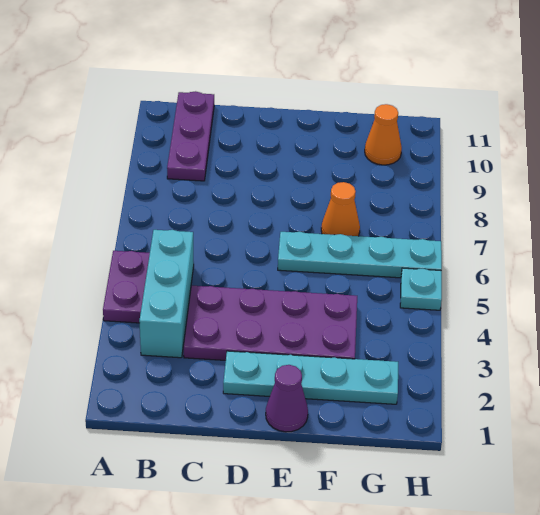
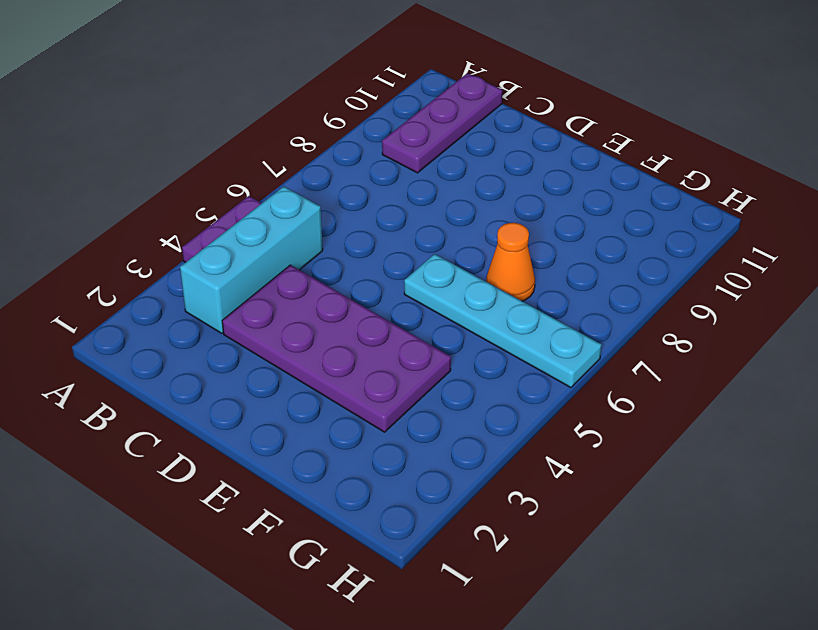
none -> cyan plate D2:G2 level 1
none -> purple cone E1 level 1

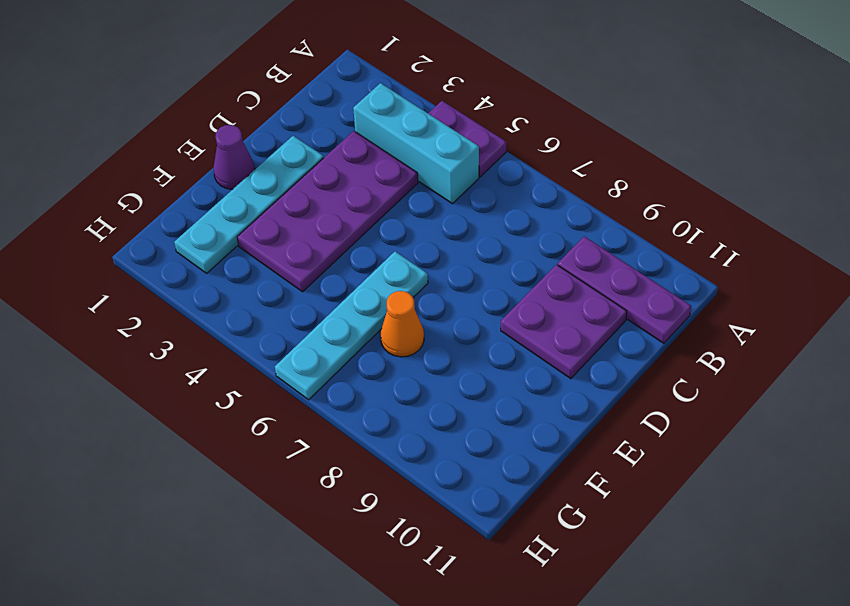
purple plate C9:D10 level 1 -> none
none -> orange cone G10 level 1
none -> cyan plate H5 level 1

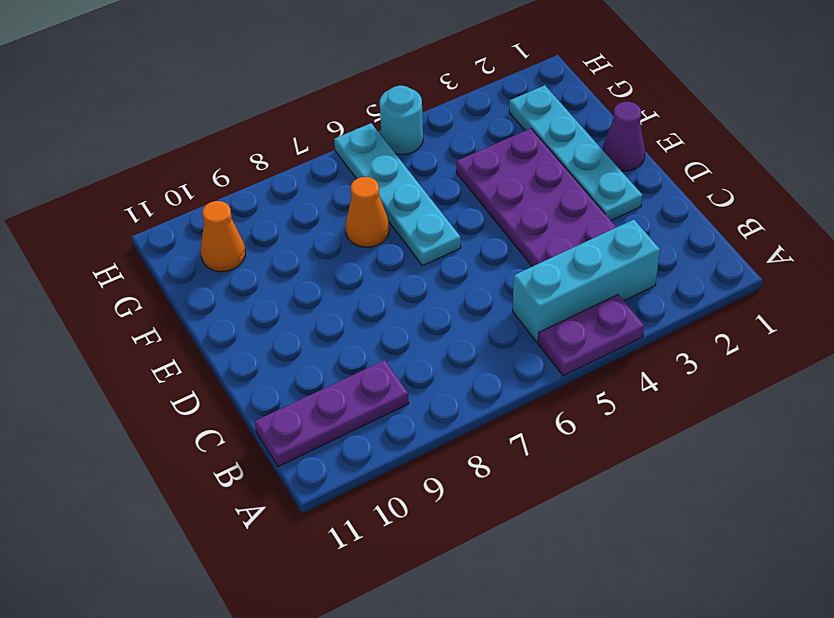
cyan round brick H5 level 1 -> cyan plate H5 level 1

